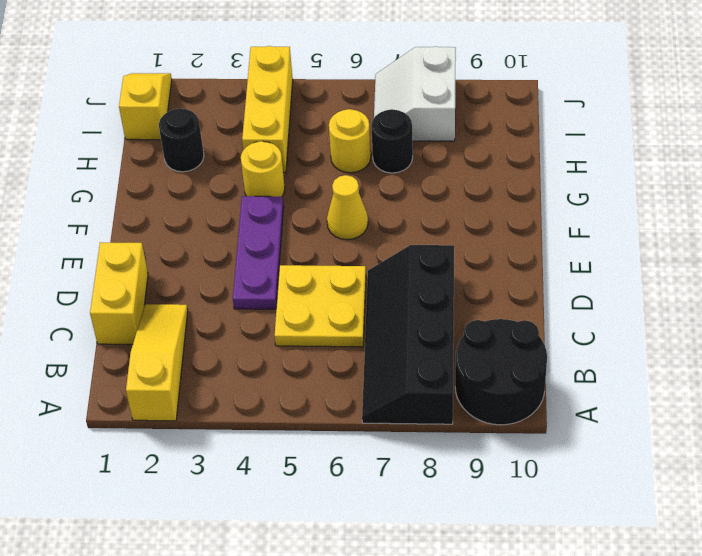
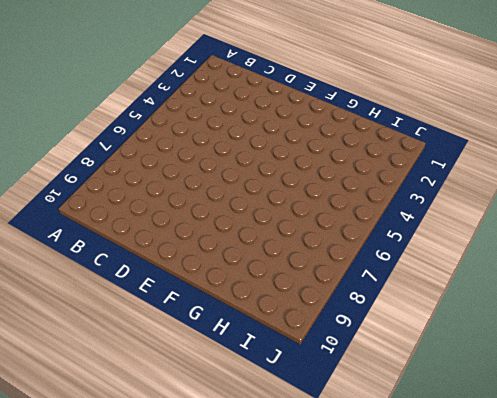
none -> yellow slope A2:C2 level 1 top A
none -> black slope A7:D8 level 1 top 8
none -> black round brick A9:B10 level 1

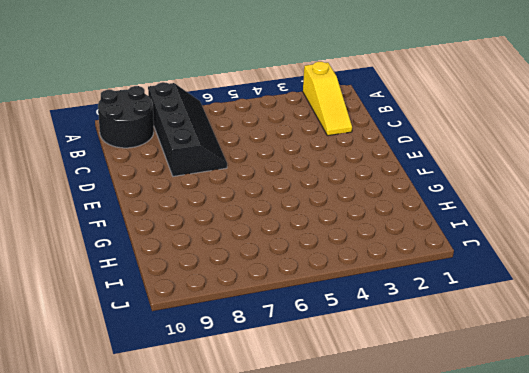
none -> yellow brick C1:D1 level 1
none -> yellow plate C5:D6 level 1
none -> purple plate D4:F4 level 1

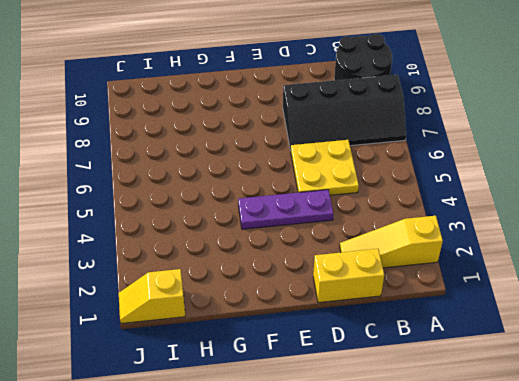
none -> yellow cone F6 level 1
none -> yellow round brick G4 level 1
none -> black round brick H2 level 1

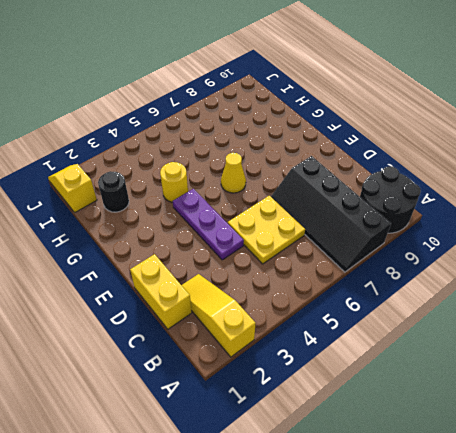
none -> yellow brick H4:J4 level 1
none -> yellow round brick H6 level 1
none -> black round brick H7 level 1

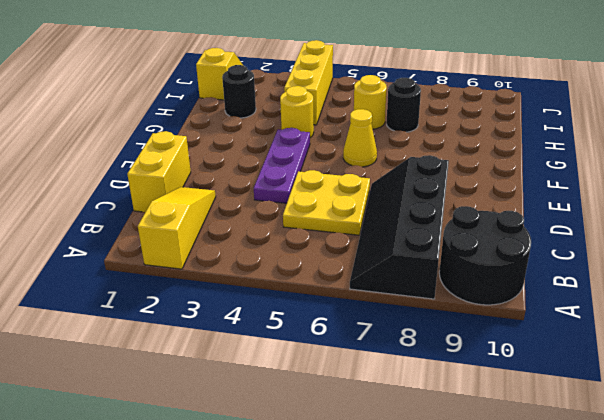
none -> white slope I7:J8 level 1 top 8

